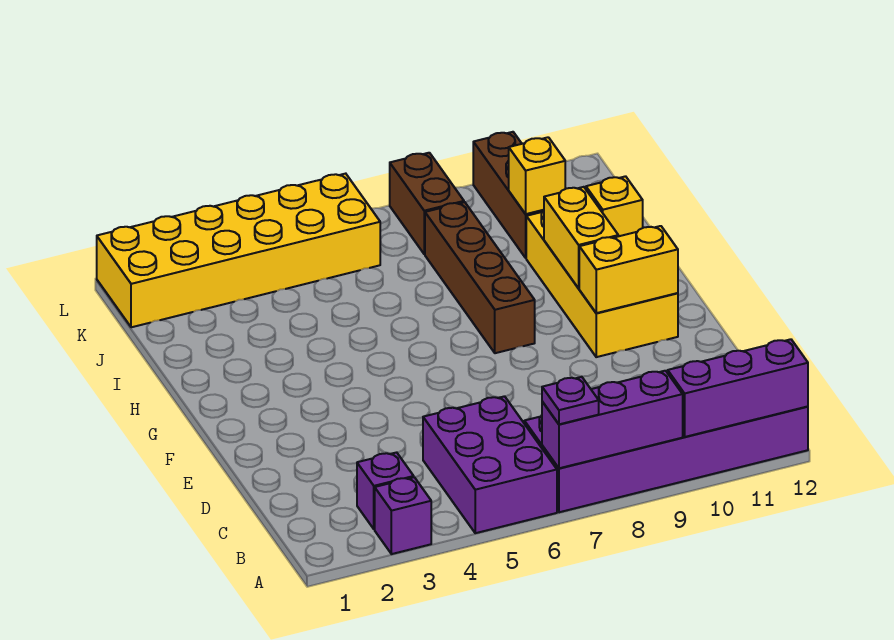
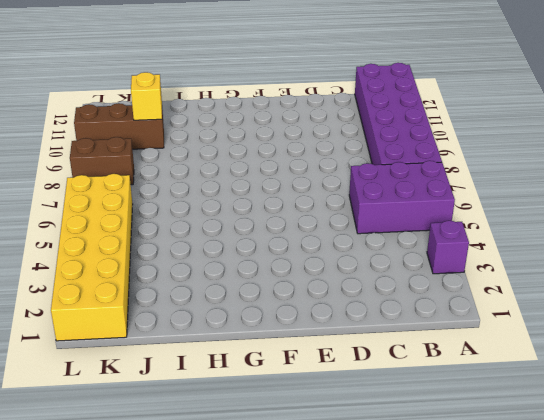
none -> purple brick B3 level 1
none -> yellow brick F10:I11 level 1
none -> brown brick G8:J8 level 1

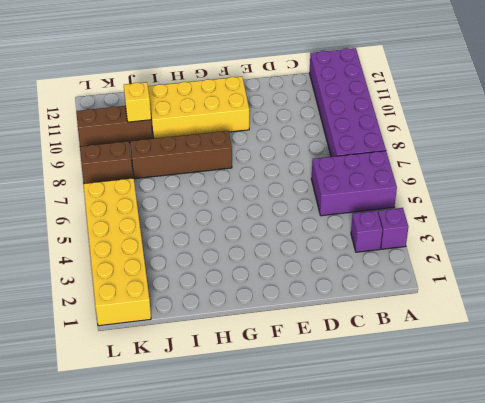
none -> purple brick A7:A9 level 2
none -> purple brick A10:A12 level 2
none -> yellow brick F10:F11 level 2

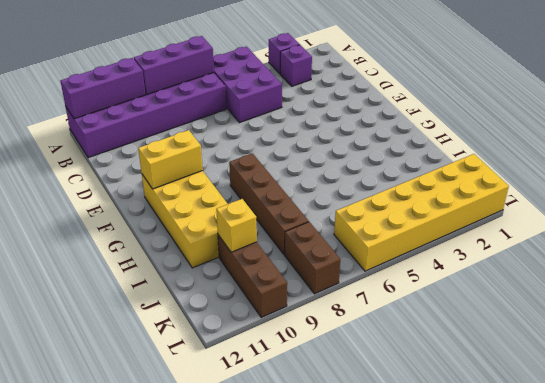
none -> yellow brick G10:H10 level 2
none -> yellow brick H11 level 2
none -> purple plate A7 level 3

